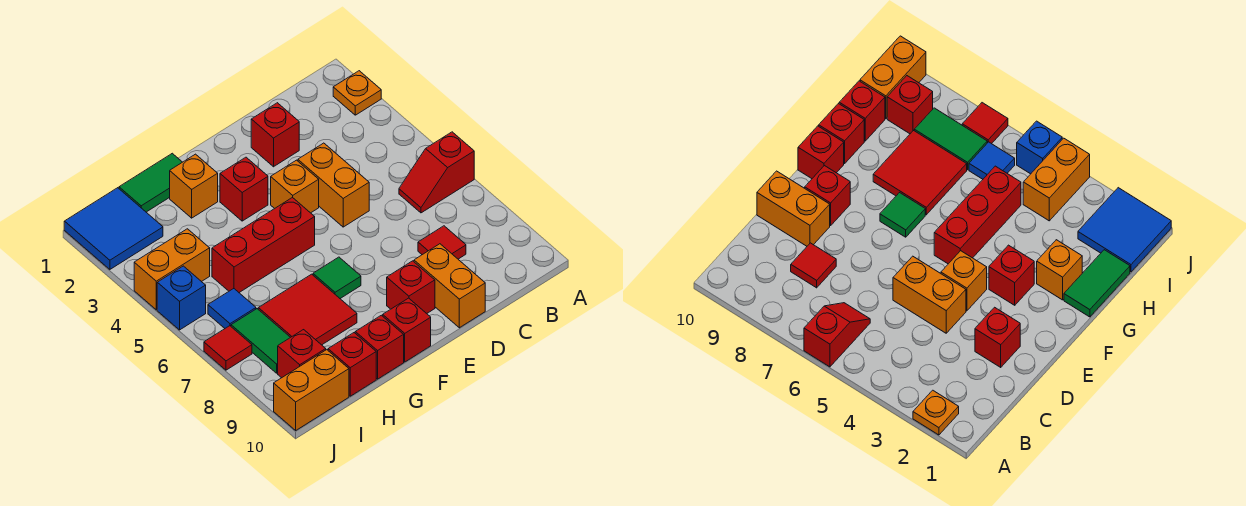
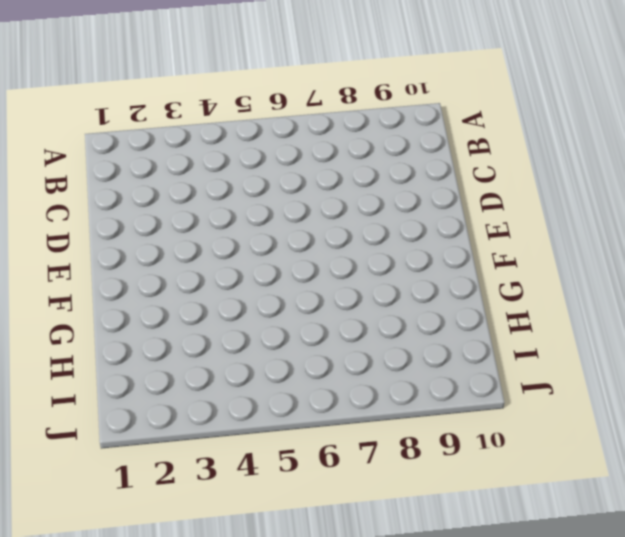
none -> orange plate A2 level 1
none -> red slope A6:B6 level 1 top A
none -> red tile C8 level 1

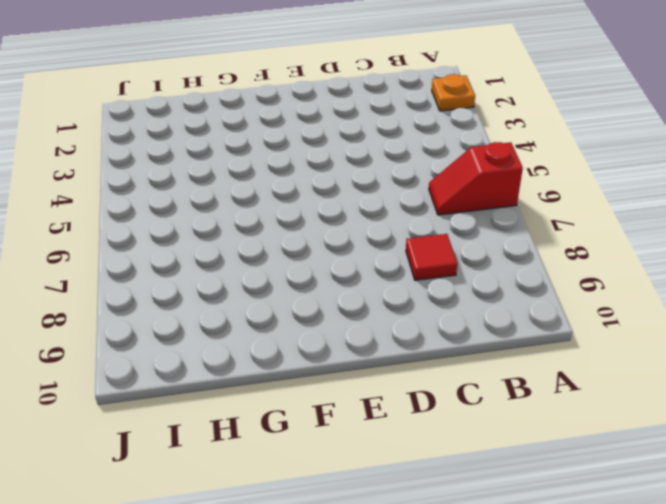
none -> red brick D2 level 1
none -> orange brick D4:D5 level 1
none -> orange brick D9:D10 level 1

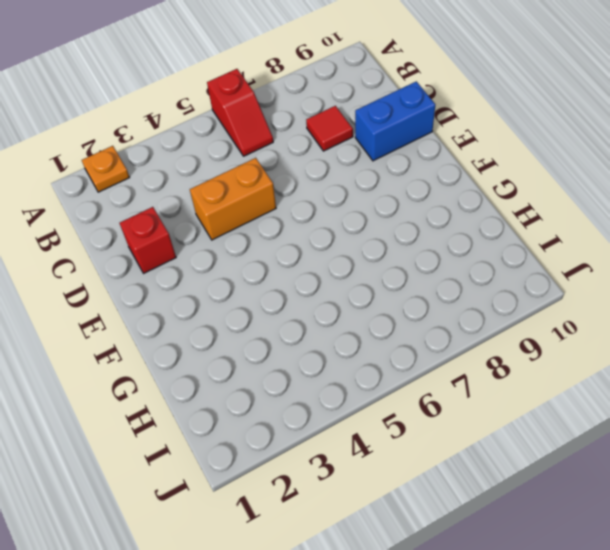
blue brick D9:D10 level 1 -> orange brick D9:D10 level 1
none -> orange brick E4 level 1
none -> red brick E9 level 1
none -> red brick F3 level 1

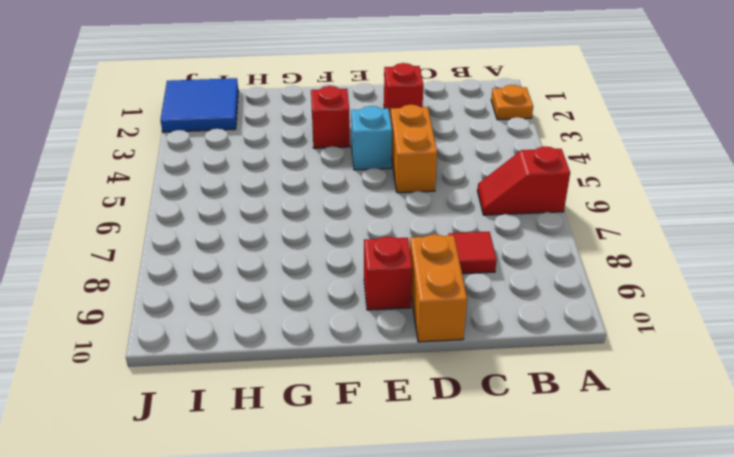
cyan brick E4 level 1 -> orange brick E4 level 1
none -> red brick F5:H5 level 1
none -> green tile F7 level 1
none -> red brick F10 level 1

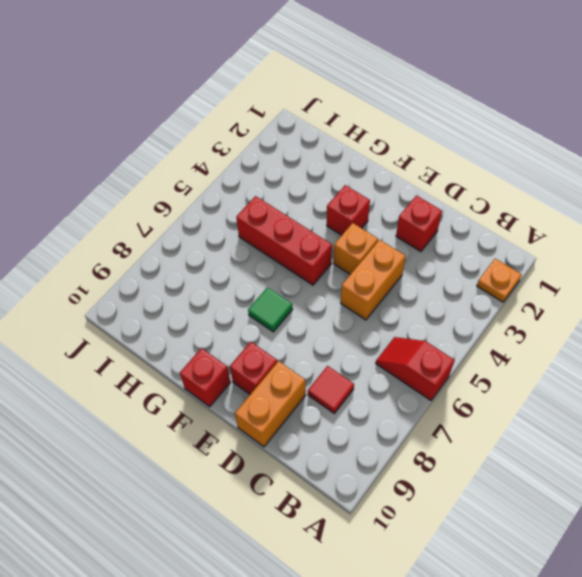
none -> green tile G1:H1 level 1
none -> orange brick G2 level 1
none -> red tile G7:H8 level 1

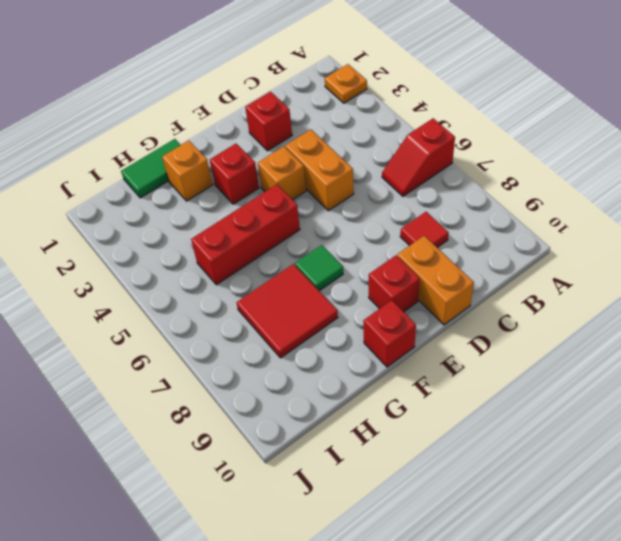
none -> red brick G10 level 1
none -> red brick H10 level 1
none -> blue tile I1:J2 level 1

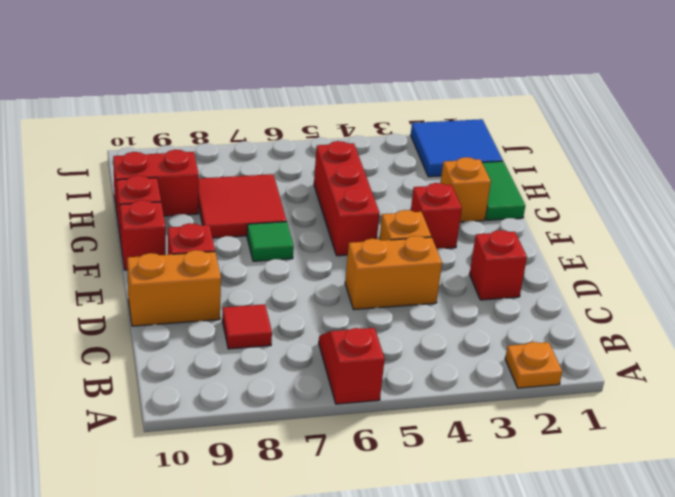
red brick H9:H10 level 1 -> red brick H10 level 1
none -> orange brick I4:J4 level 1
none -> blue tile I6 level 1
none -> green tile I7:I8 level 1

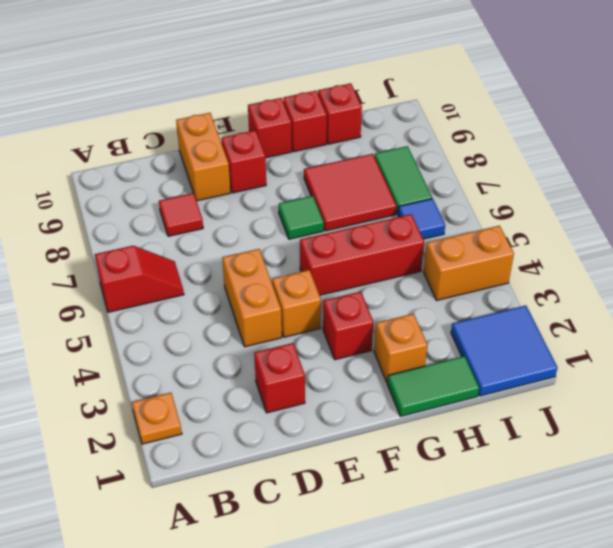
none -> red brick I9 level 1
none -> orange brick I10:J10 level 1
none -> blue brick J5 level 1

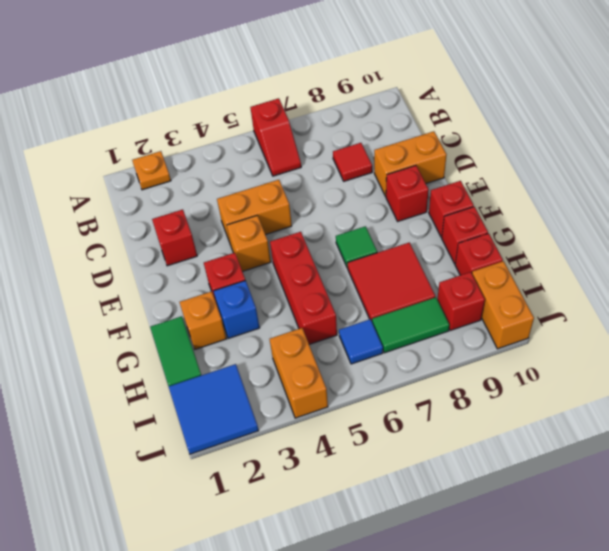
blue brick G3 level 1 -> blue brick J5 level 1
none -> red tile J7 level 1

